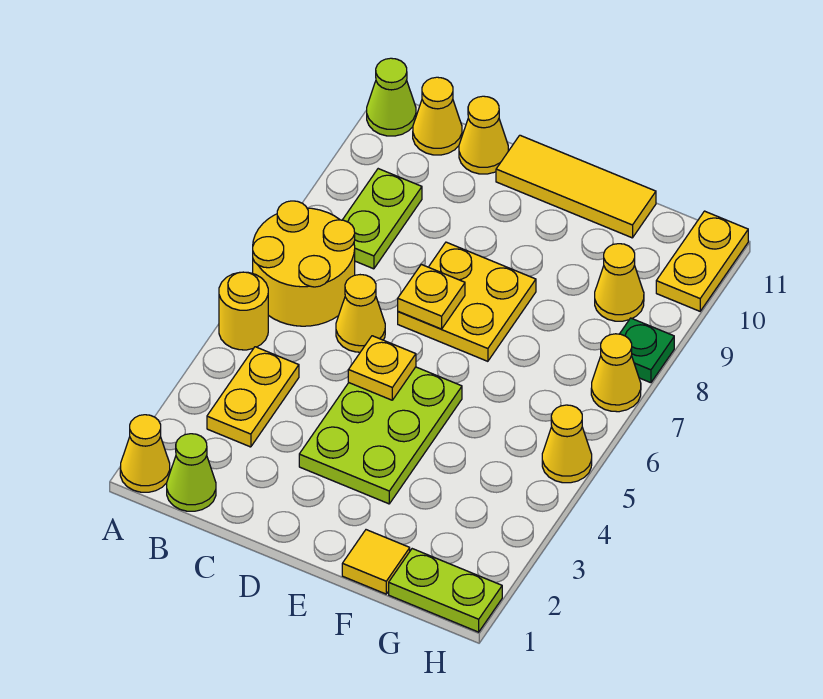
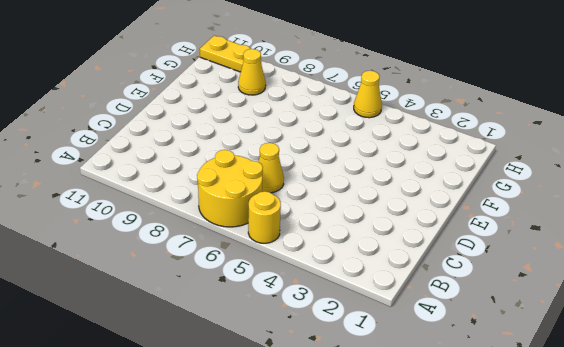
none -> yellow cone A1 level 1
none -> lime cone A11 level 1
none -> lime cone B1 level 1

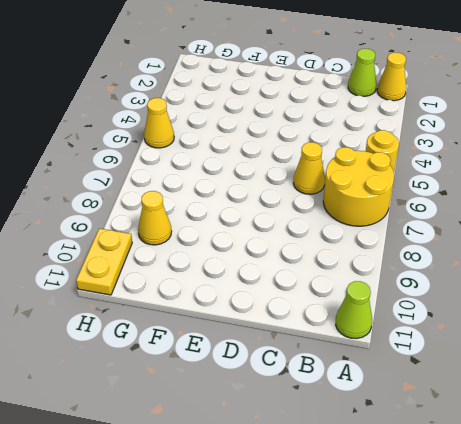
none -> yellow plate B3:B4 level 1
none -> lime plate B8:B9 level 1
none -> yellow cone B11 level 1

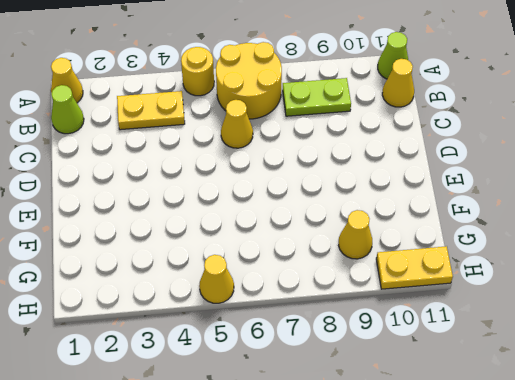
none -> yellow cone C11 level 1
none -> lime plate D3:E5 level 1
none -> yellow plate D7:E8 level 1

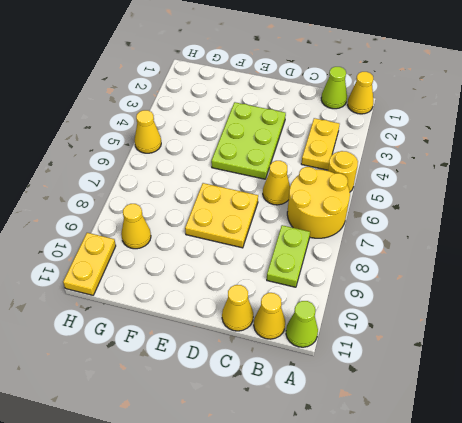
none -> yellow tile D11:F11 level 1
none -> yellow tile F1 level 1
none -> lime plate G1:H1 level 1

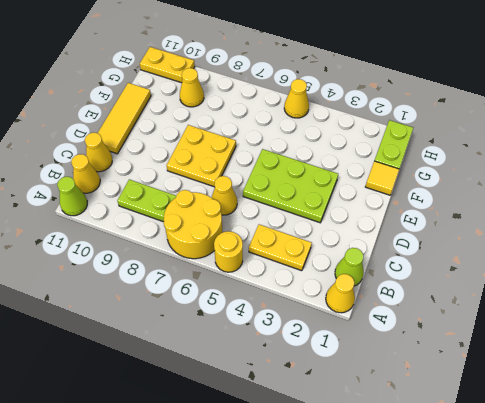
none -> yellow cone H7 level 1
none -> green plate H8 level 1
none -> yellow plate D5 level 2

